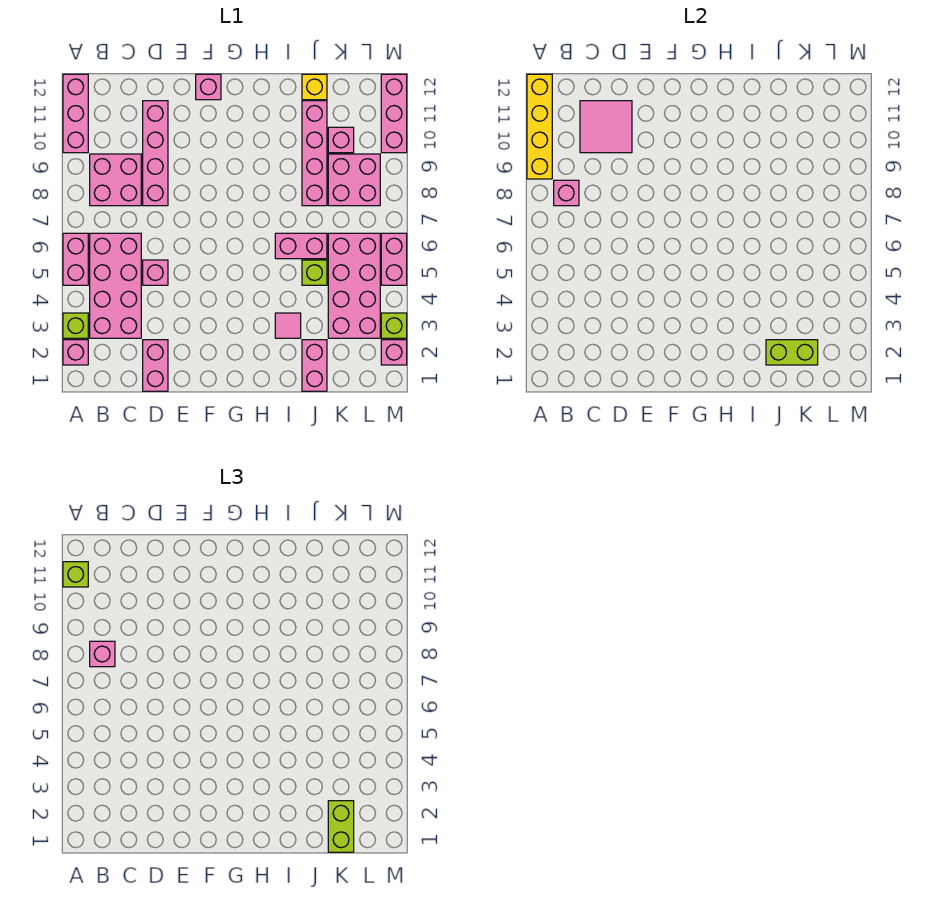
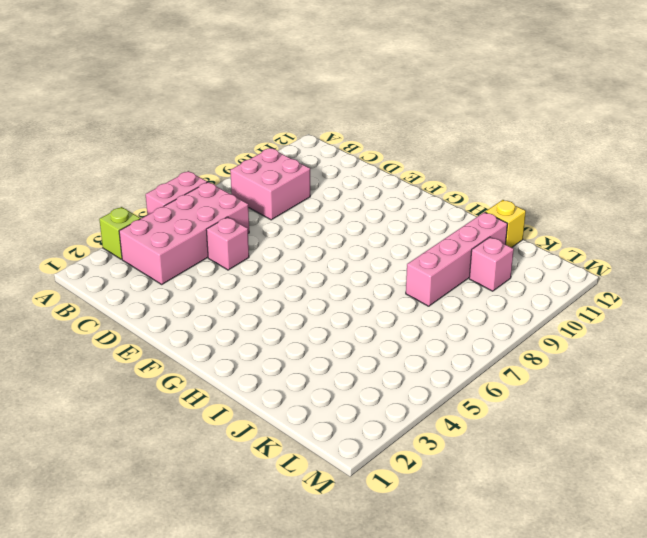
none -> pink brick A2 level 1
none -> pink brick A10:A12 level 1
none -> pink brick D1:D2 level 1
none -> pink brick D8:D11 level 1

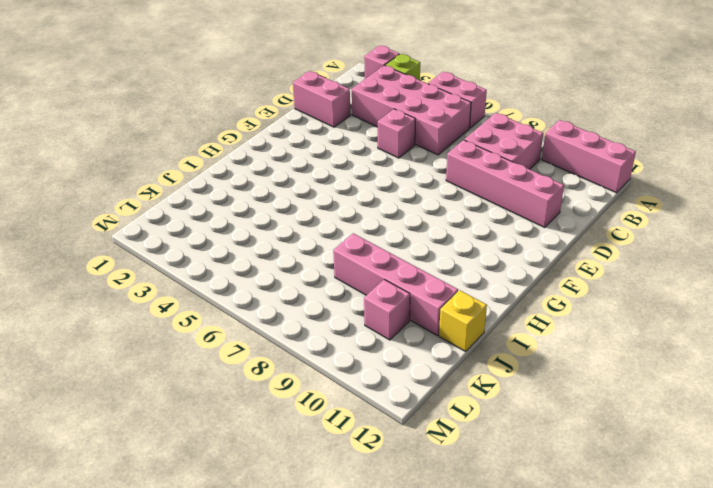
none -> pink brick F12 level 1
none -> pink tile I3 level 1
none -> pink brick I6:J6 level 1
none -> pink brick J1:J2 level 1

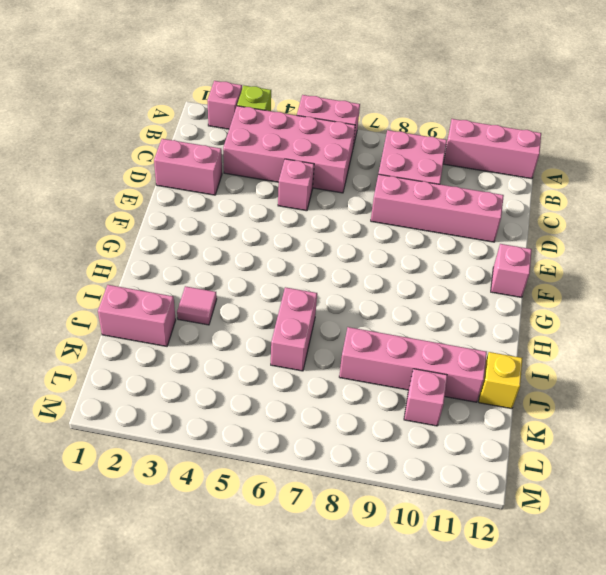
none -> lime brick J5 level 1
none -> pink brick K3:L6 level 1
none -> pink brick K8:L9 level 1
none -> pink brick M2 level 1

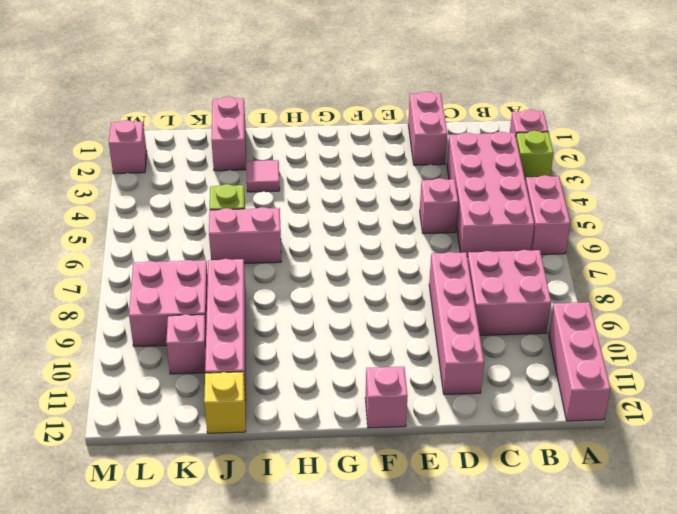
none -> pink brick K3:L6 level 1
none -> lime brick M3 level 1
none -> pink brick M5:M6 level 1
none -> pink brick M10:M12 level 1

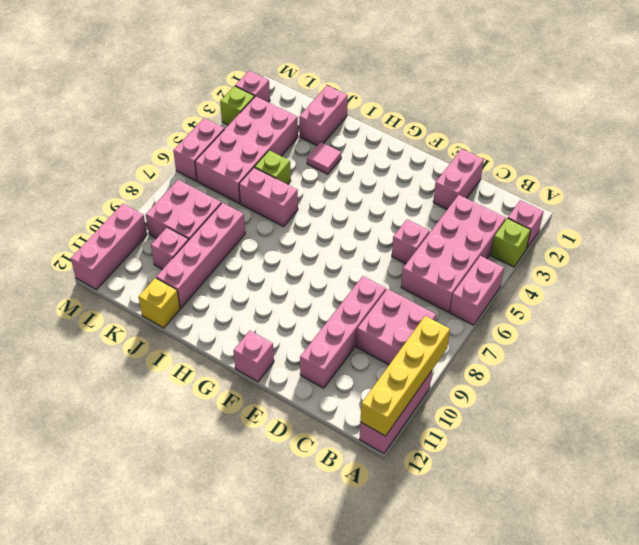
none -> pink brick B8 level 2
none -> pink tile C10:D11 level 2
none -> lime brick J2:K2 level 2
none -> lime brick A11 level 3

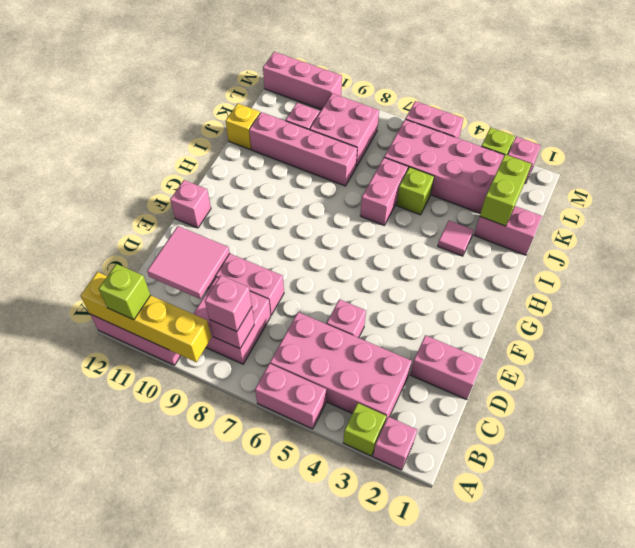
none -> lime brick K1:K2 level 3

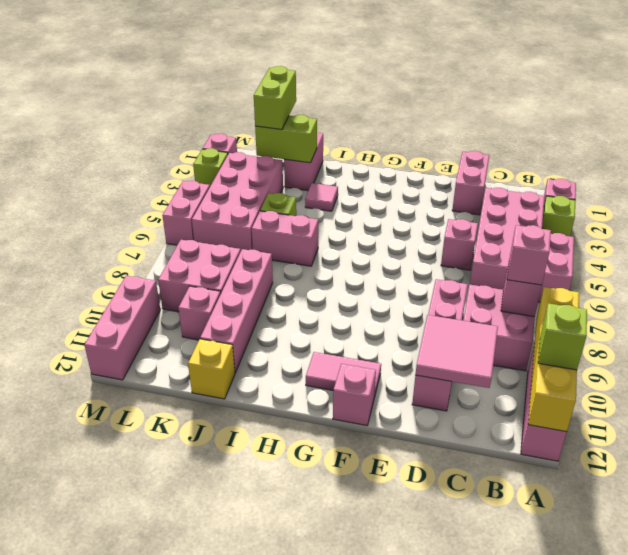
pink tile F11:G11 level 1 -> none

